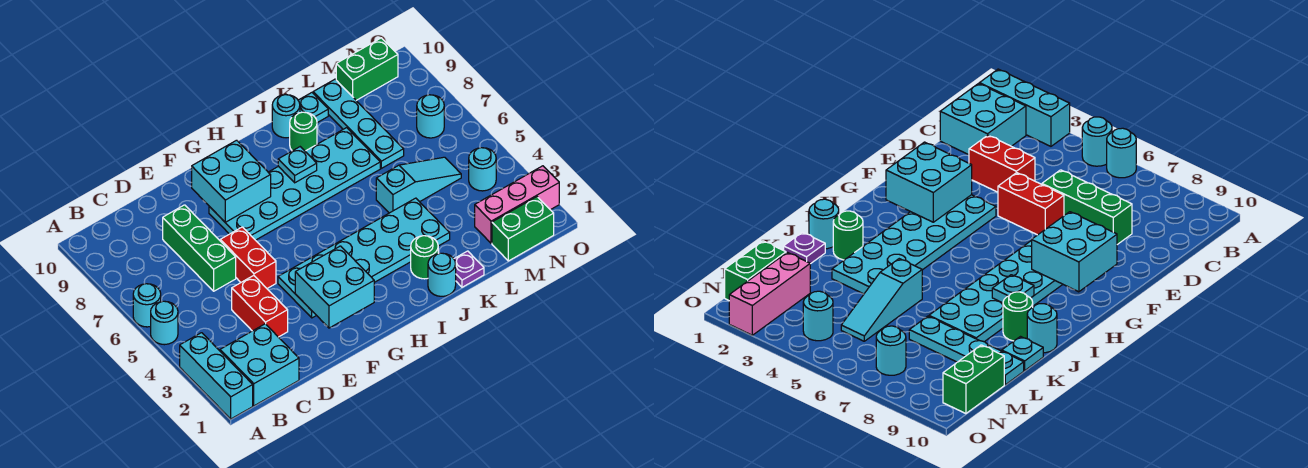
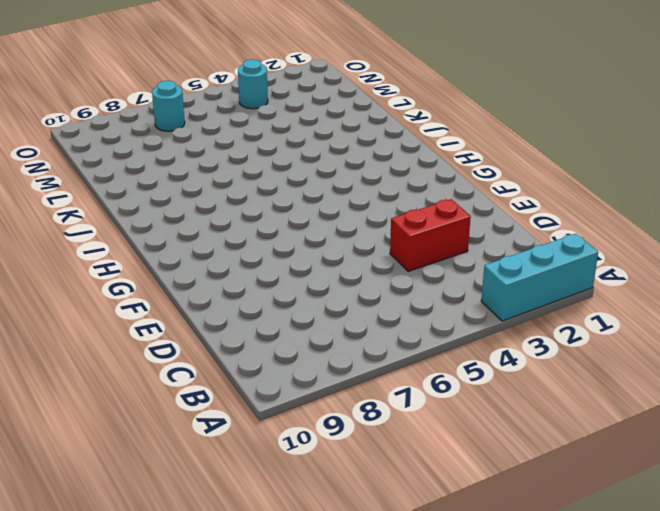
none -> cyan round brick A5 level 1
none -> cyan round brick A6 level 1
none -> cyan brick B1:C2 level 1

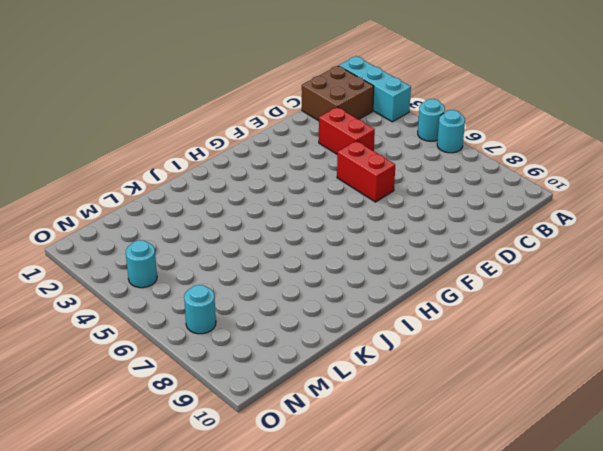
brown brick B1:C2 level 1 -> cyan brick B1:C2 level 1
none -> green brick D6:D8 level 1
none -> cyan plate F3:K4 level 1
none -> cyan plate F7:K8 level 1

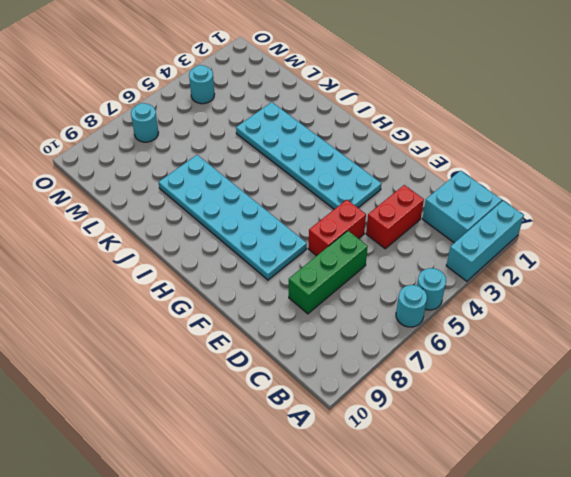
none -> cyan round brick J1 level 1
none -> green round brick J2 level 1
none -> green round brick J9 level 1

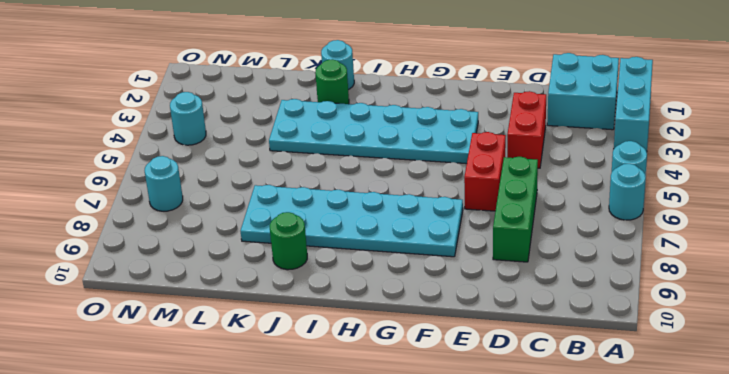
none -> cyan round brick J10 level 1
none -> purple plate K1 level 1
none -> cyan slope K5:M5 level 1 top K

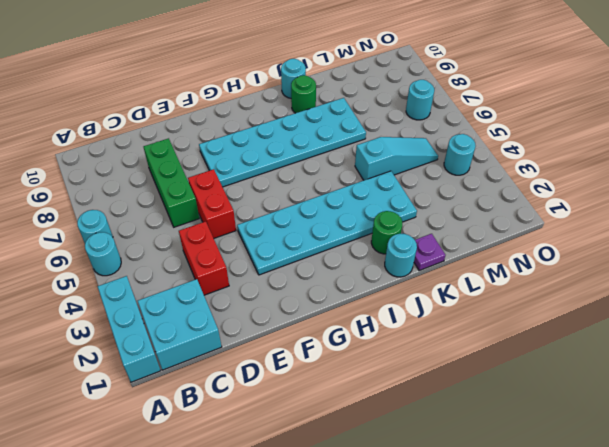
none -> cyan plate K10 level 1
none -> cyan plate L7:L10 level 1
none -> green brick M1:N1 level 1

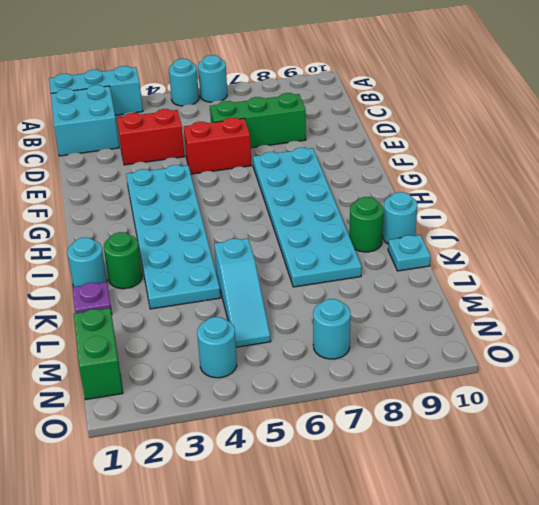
none -> cyan plate L7:L10 level 1
none -> pink brick M2:O2 level 1
none -> green brick M10:N10 level 1

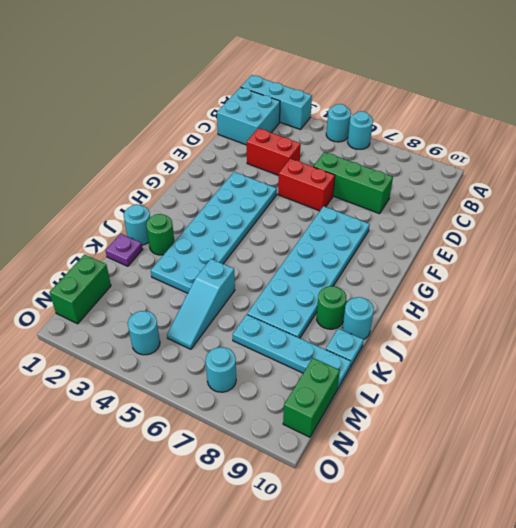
none -> pink brick M2:O2 level 1
none -> cyan brick F2:G3 level 2
none -> cyan brick F8:G9 level 2

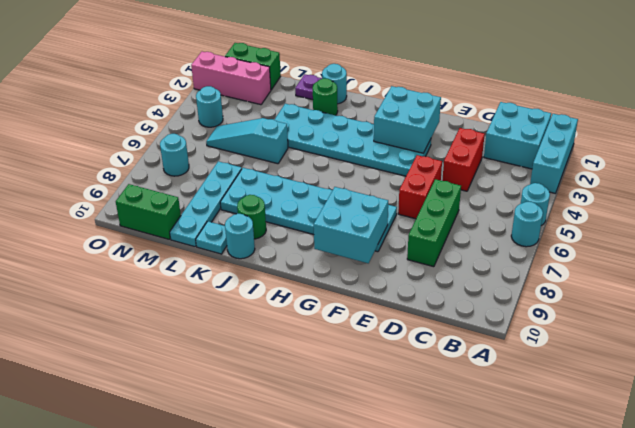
none -> cyan plate I8 level 2

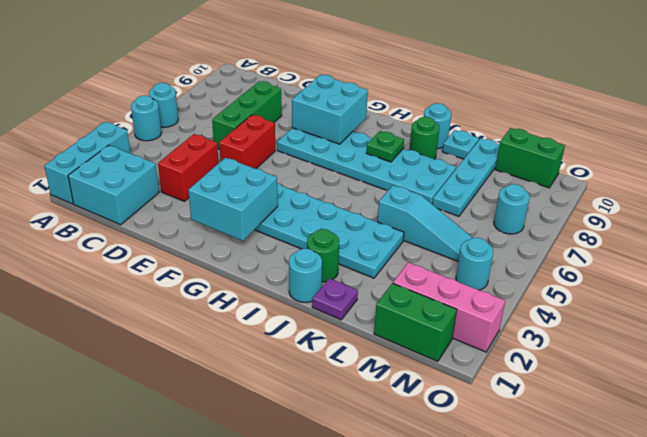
green plate I8 level 2 -> cyan plate I8 level 2

